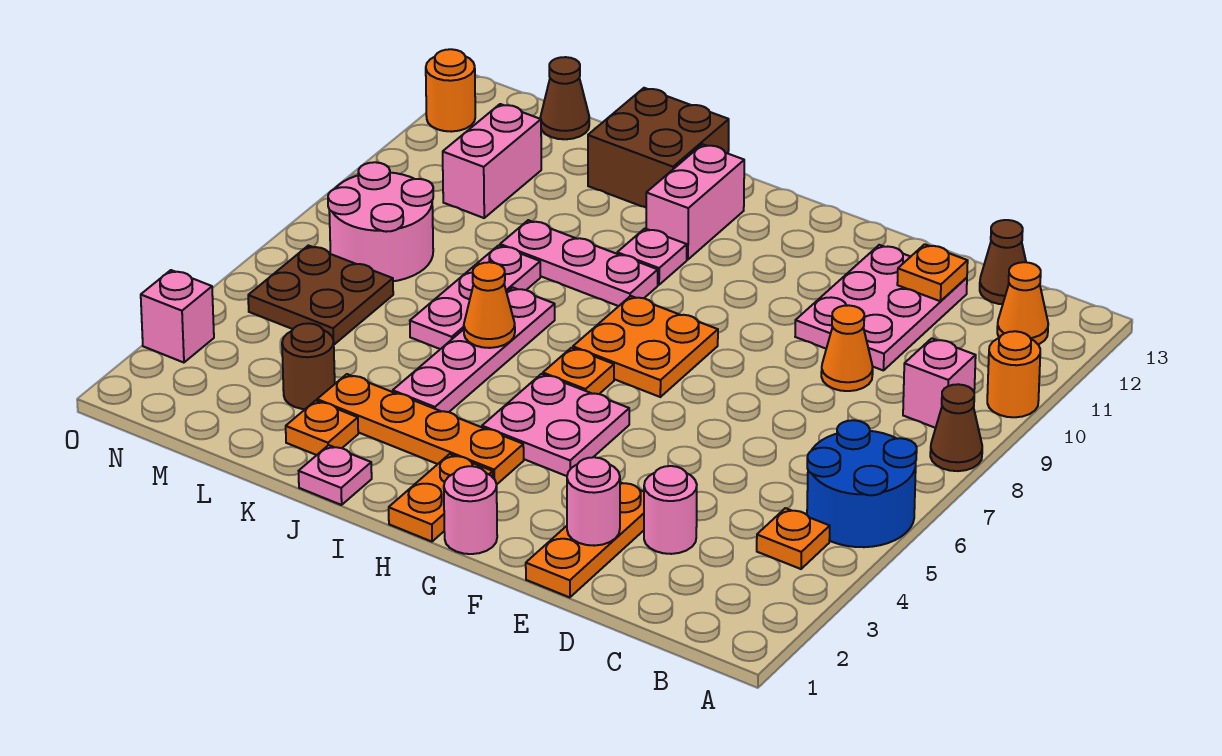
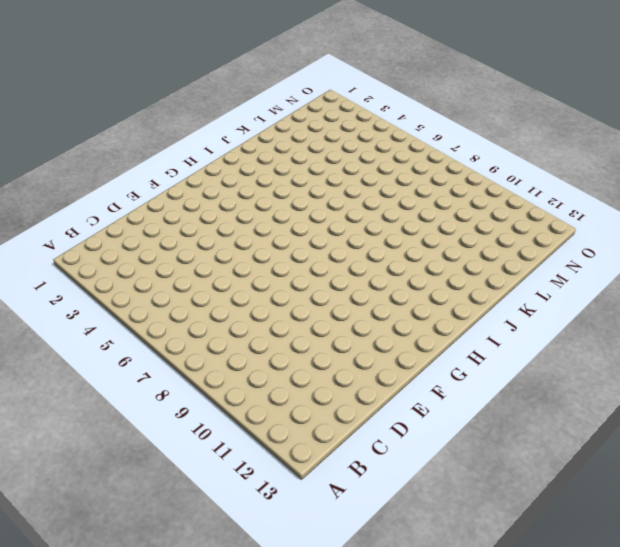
none -> blue round brick A5:B6 level 1
none -> brown cone A8 level 1
none -> orange round brick A10 level 1
none -> orange plate B4 level 1

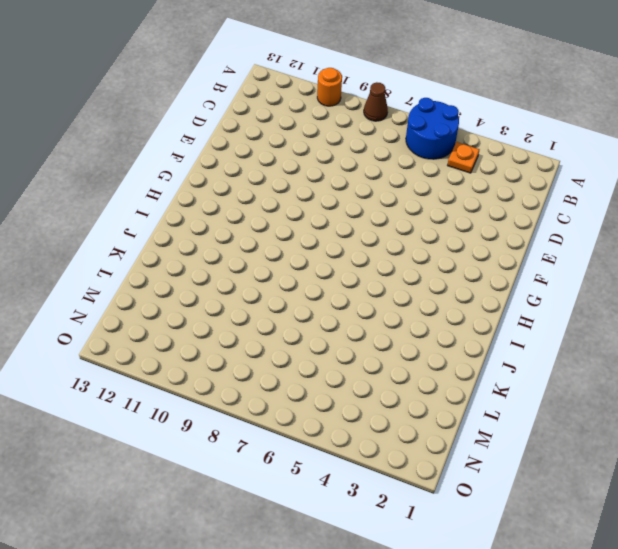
none -> pink brick B9 level 1
none -> orange cone B12 level 1
none -> brown cone C13 level 1
none -> pink round brick D3 level 1

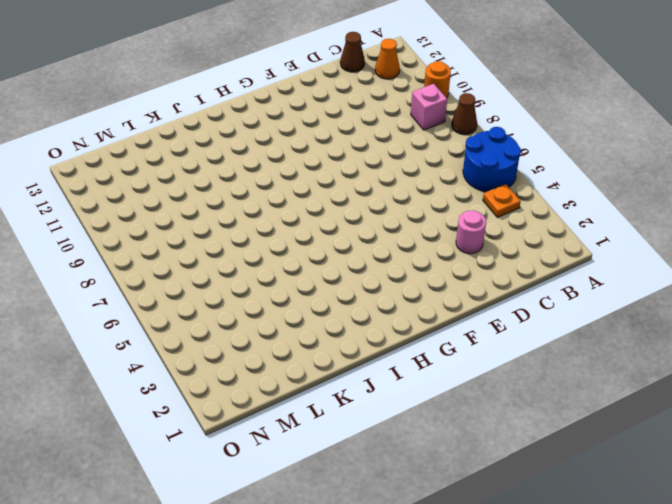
none -> orange cone D9 level 1
none -> pink plate D10:E12 level 1
none -> orange plate E1:E3 level 1
none -> pink round brick G1 level 1

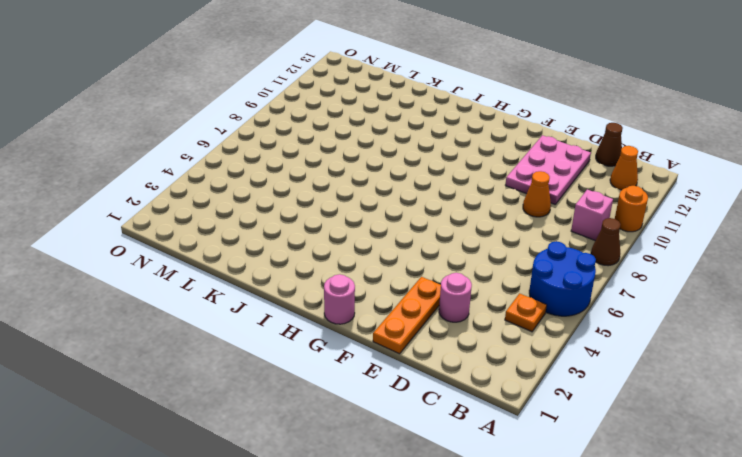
none -> pink plate G4:H5 level 1
none -> orange plate G7:H8 level 1
none -> orange plate H1:H2 level 1
none -> orange plate H3:K3 level 1

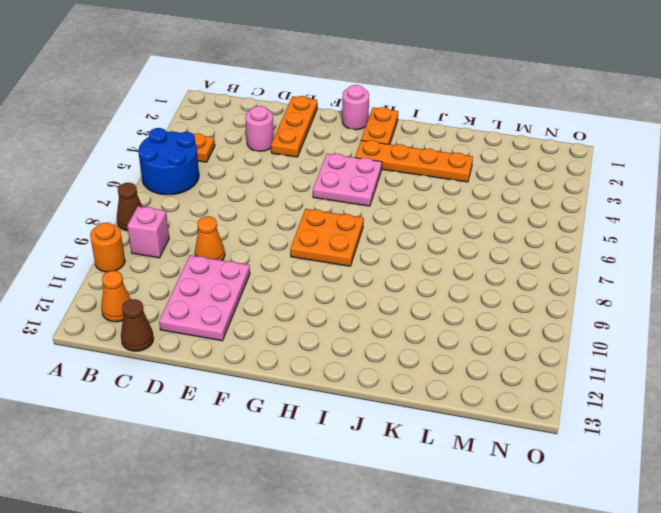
none -> orange plate H6 level 1
none -> pink plate I9:K9 level 1
none -> pink plate I10 level 1
none -> pink brick I11:I12 level 1

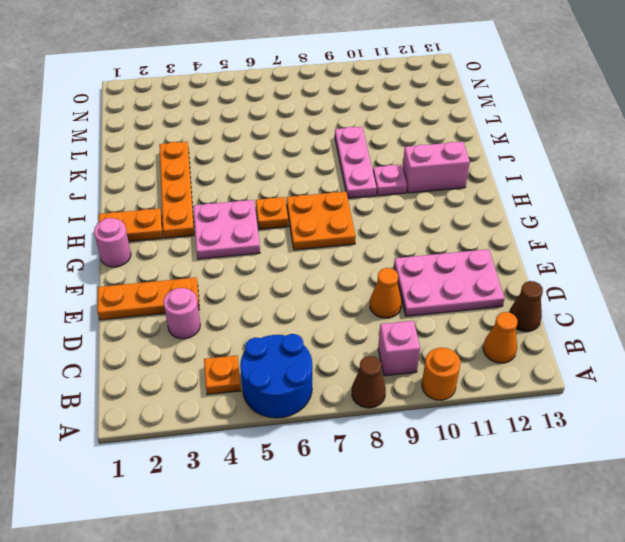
none -> pink plate J1 level 1
none -> pink plate J4:J7 level 1
none -> brown brick J12:K13 level 1
none -> orange plate K2 level 1

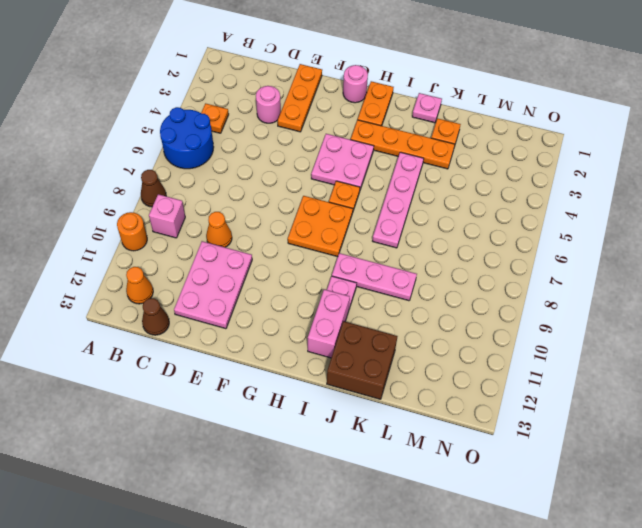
none -> pink plate K6:K8 level 1
none -> brown round brick L3 level 1
none -> brown plate M5:N6 level 1
none -> pink round brick M7:N8 level 1

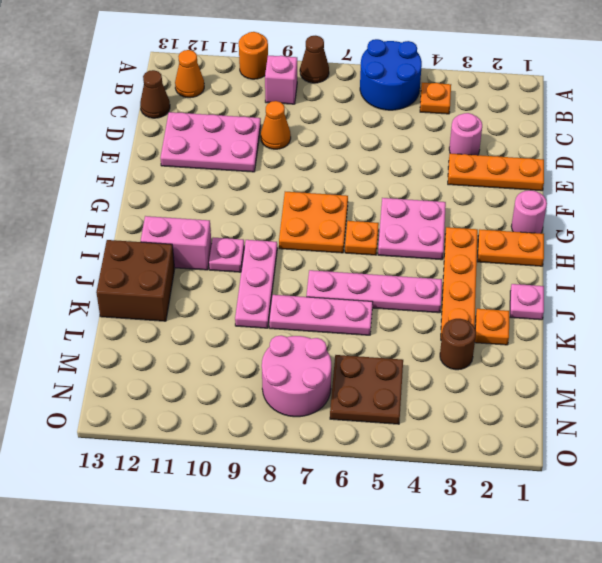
none -> pink brick M10:M11 level 1
none -> brown cone M13 level 1
none -> pink brick O3 level 1
none -> orange round brick O12 level 1

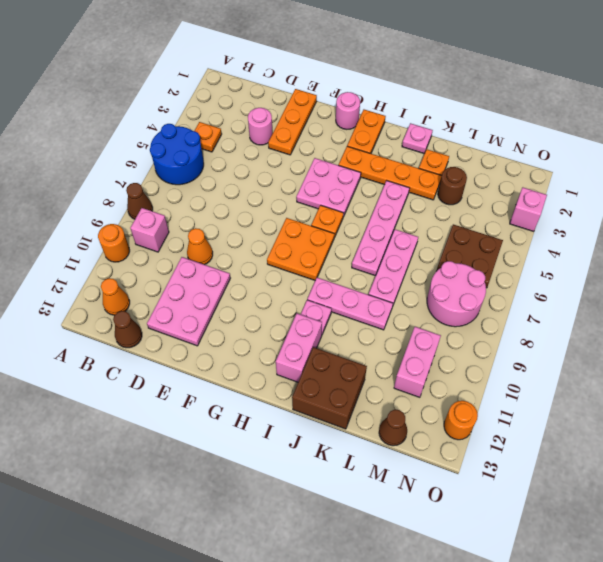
none -> orange plate D12 level 2
none -> pink round brick E2 level 2
none -> orange cone J6 level 2

